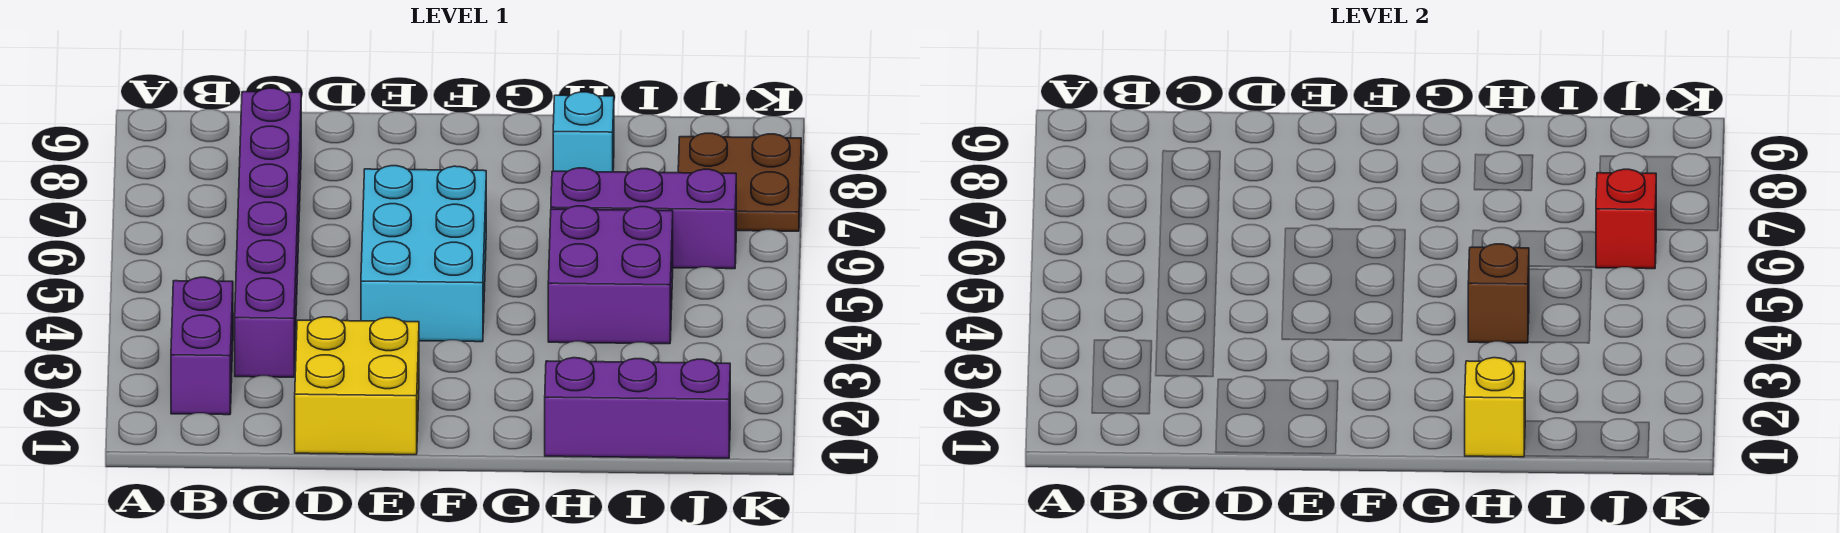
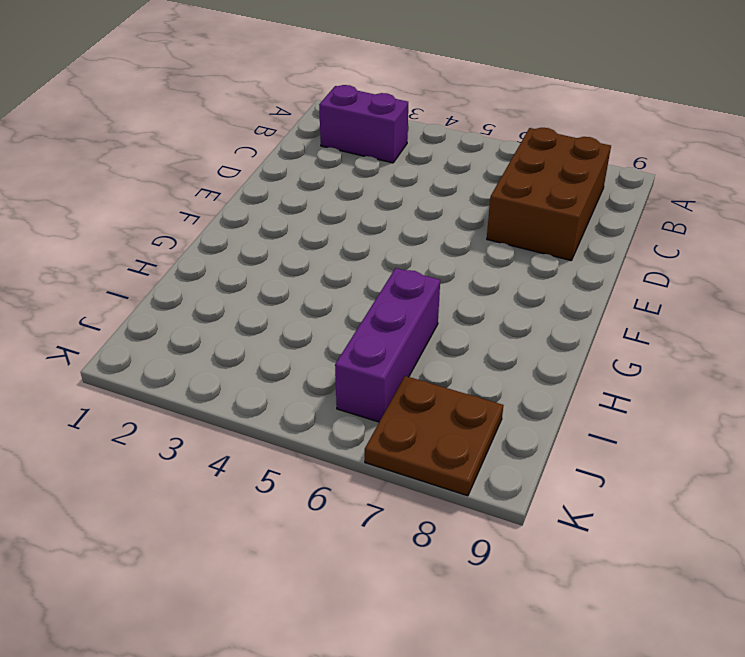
brown brick B7:D8 level 1 -> purple brick C3:C8 level 1
none -> yellow brick D1:E2 level 1
none -> cyan brick E4:F6 level 1
none -> purple brick H1:J1 level 1

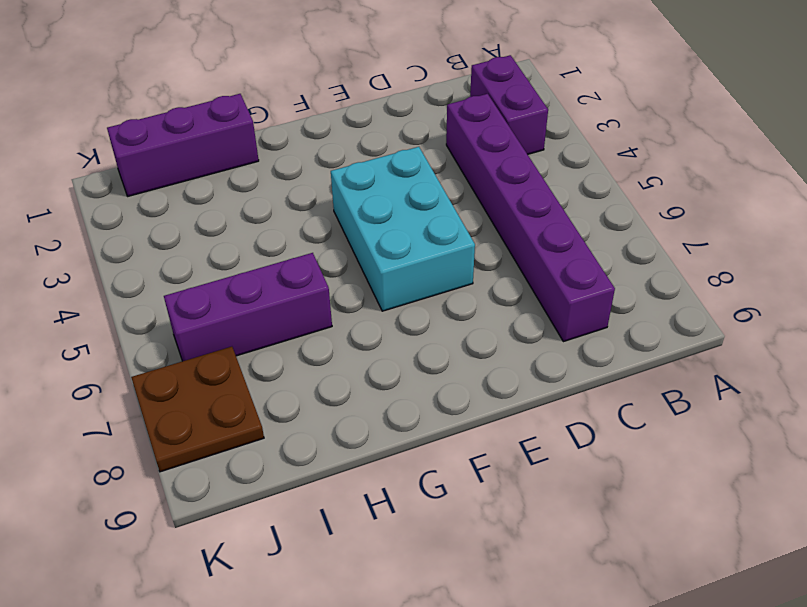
none -> yellow brick D1:E2 level 1
none -> purple brick H4:I5 level 1
none -> cyan brick H8 level 1

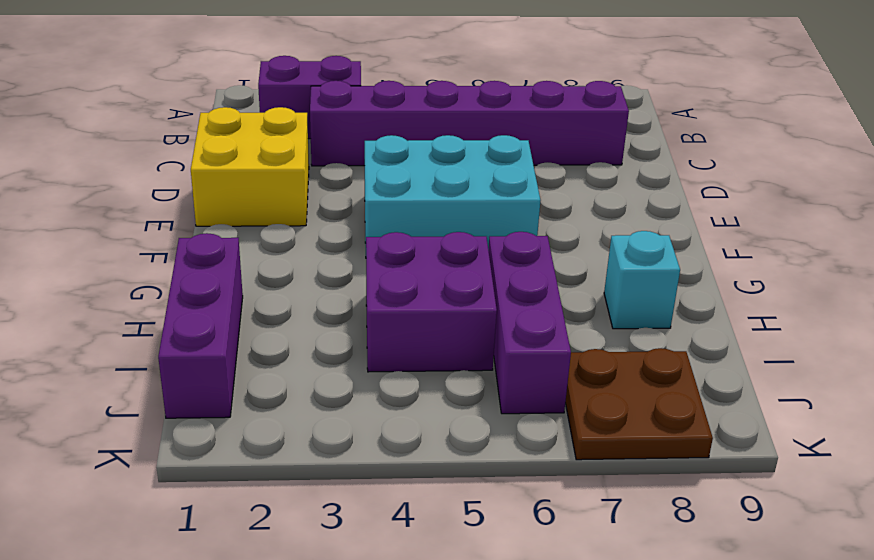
none -> yellow brick H1 level 2
none -> brown brick H4 level 2
none -> red brick J6 level 2

